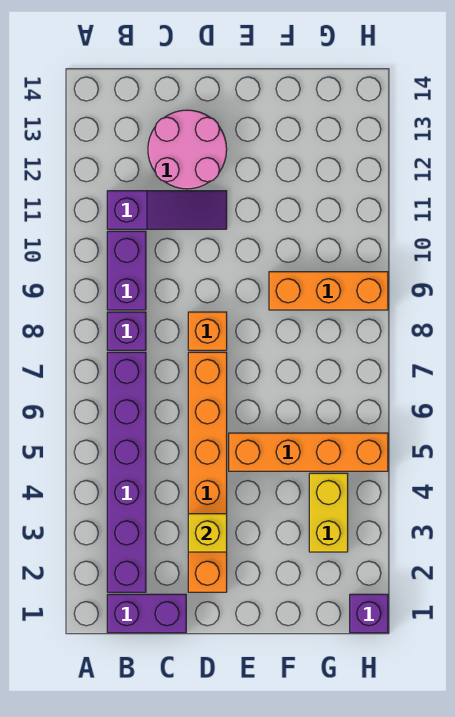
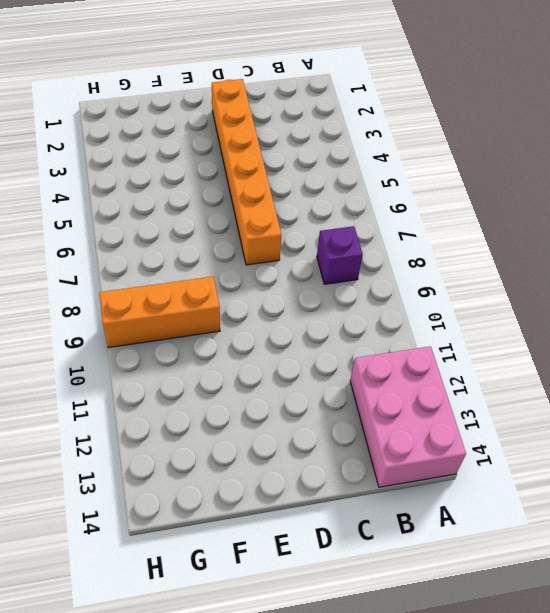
pink brick A12:B14 level 1 -> none
none -> purple brick B1:C1 level 1
none -> purple brick B2:B7 level 1
none -> purple brick B9:B10 level 1

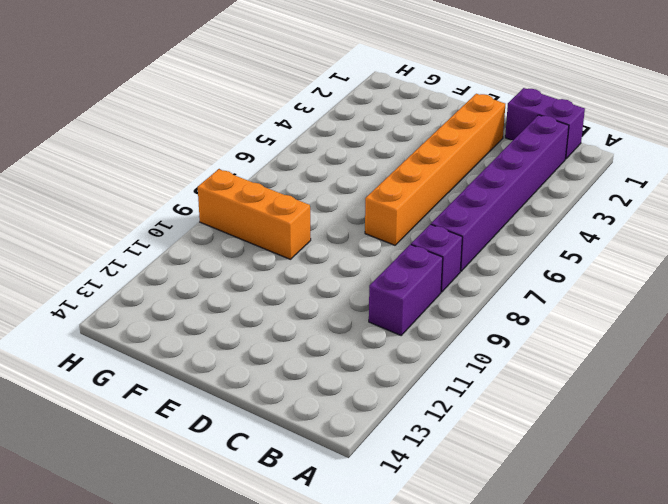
none -> purple slope B11:D11 level 1 top B
none -> pink round brick C12:D13 level 1
none -> orange brick D8 level 1

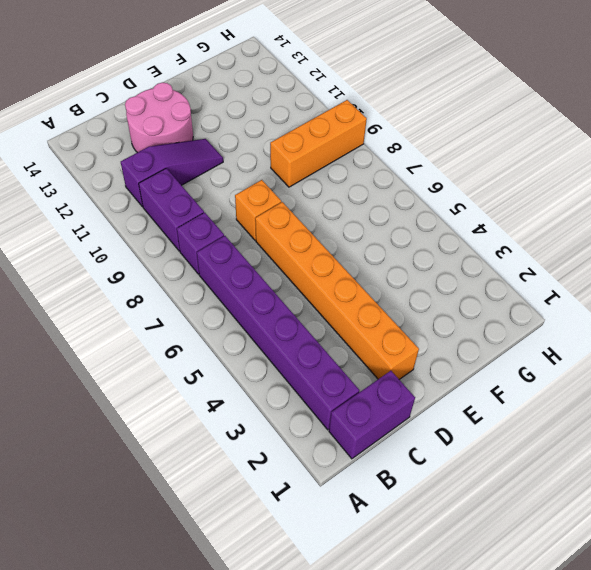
none -> orange brick E5:H5 level 1
none -> yellow brick G3:G4 level 1
none -> purple brick H1 level 1

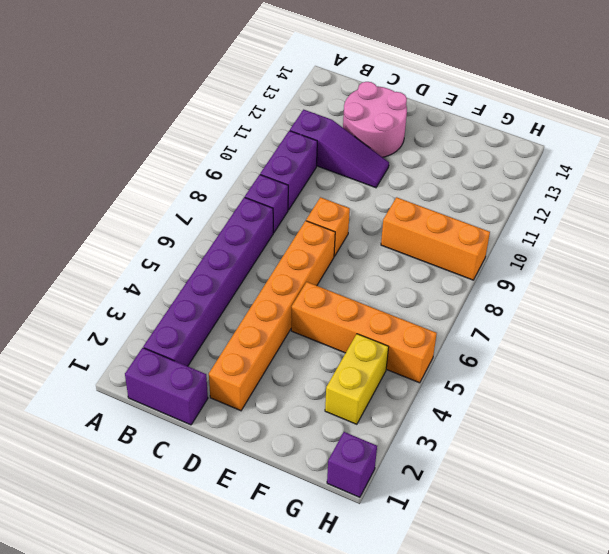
none -> yellow brick D3 level 2

